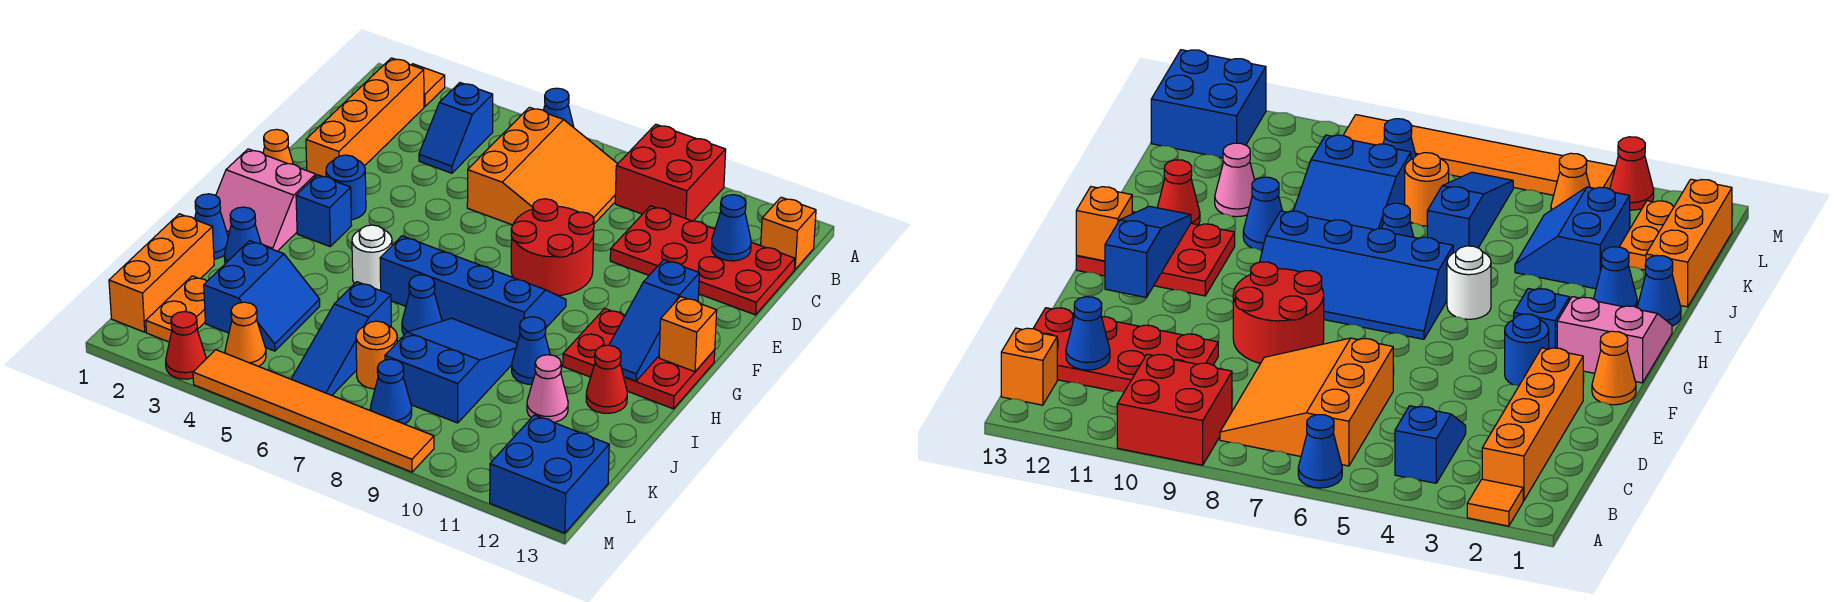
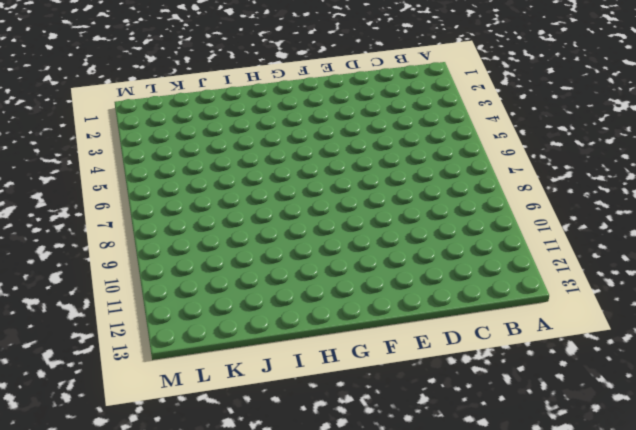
none -> orange tile A2 level 1
none -> blue cone A6 level 1
none -> red brick A9:B10 level 1
none -> orange brick B2:E2 level 1

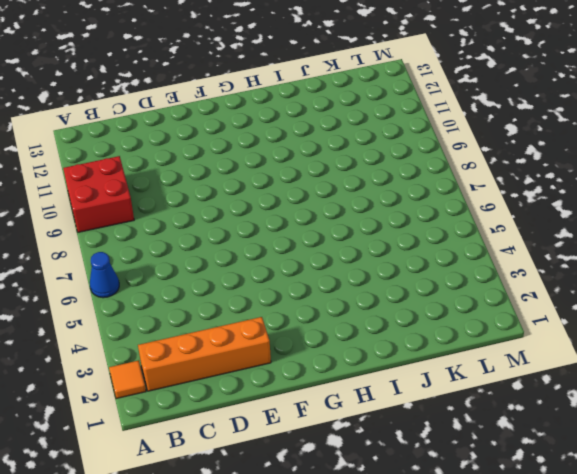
none -> blue slope B4:C4 level 1 top B
none -> orange slope B6:D8 level 1 top 6
none -> orange brick B13 level 1
none -> red plate C10:D13 level 1

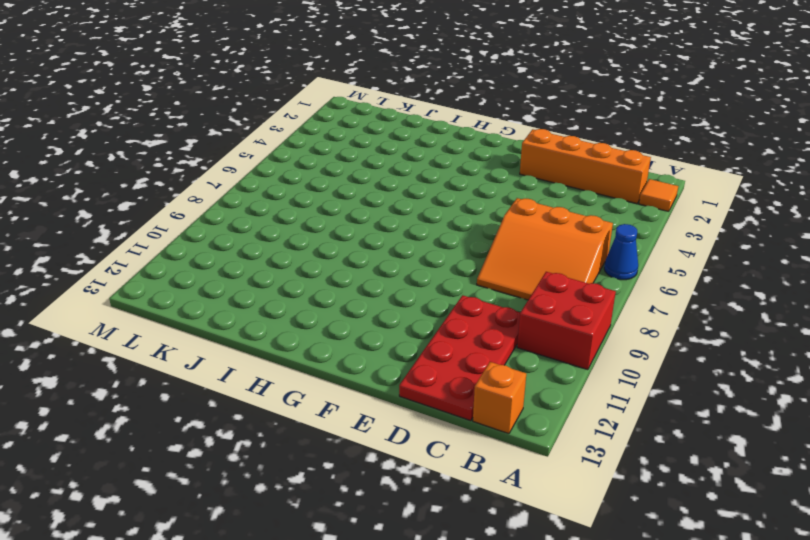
none -> blue slope B4:C4 level 1 top B
none -> red round brick E8:F9 level 1
none -> orange cone F1 level 1
none -> blue round brick F3 level 1

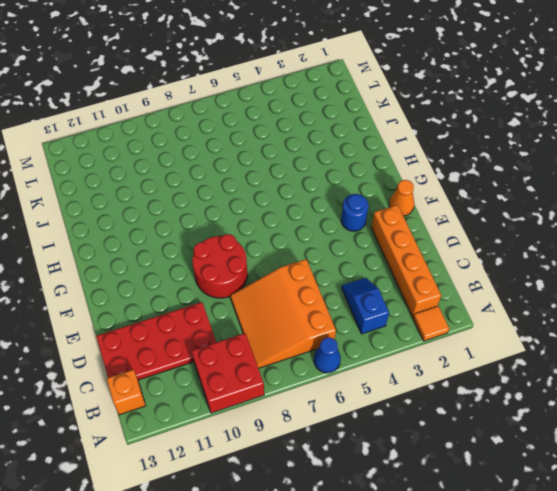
none -> pink slope G1:H2 level 1 top G
none -> blue brick G3 level 1
none -> blue slope G6:H9 level 1 top H
none -> red plate G11:H13 level 1

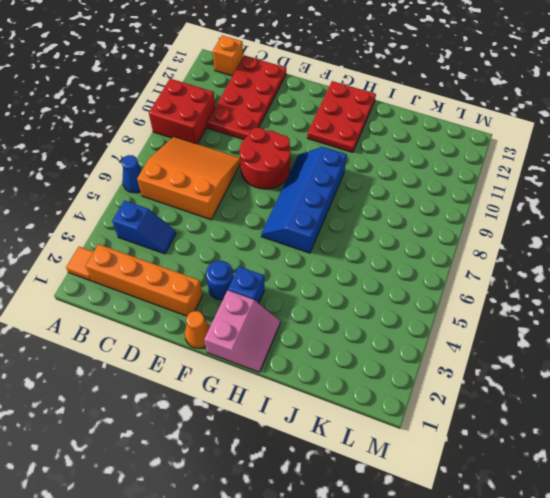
none -> white round brick H5 level 1
none -> blue cone I1 level 1
none -> blue cone I2 level 1
none -> blue cone I7 level 1

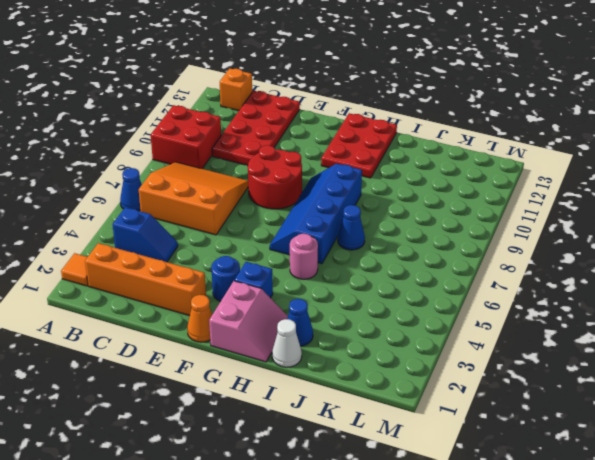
pink round brick H5 level 1 -> white round brick H5 level 1
white cone I1 level 1 -> blue cone I1 level 1
none -> blue slope I8:K9 level 1 top K
none -> blue cone I10 level 1
none -> red cone I12 level 1
none -> orange brick J1:L1 level 1

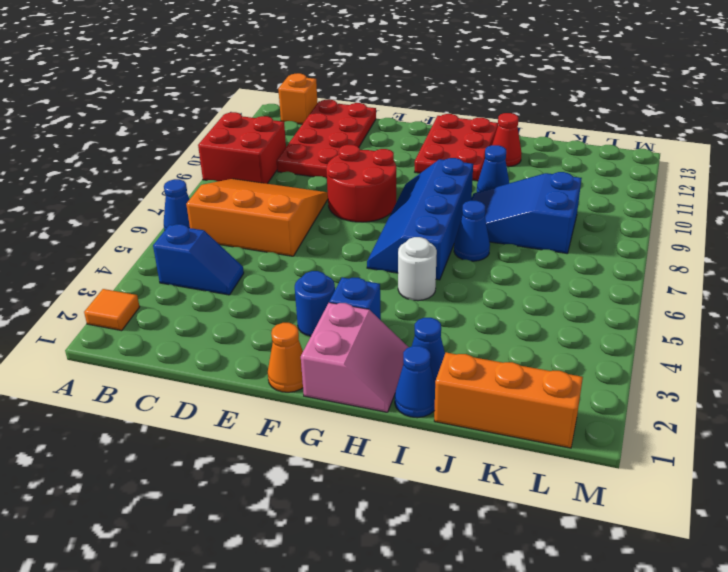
none -> orange brick B2:E2 level 1
none -> blue slope J3:K4 level 1 top 3
none -> blue slope J6:L6 level 1 top J
none -> pink cone J11 level 1

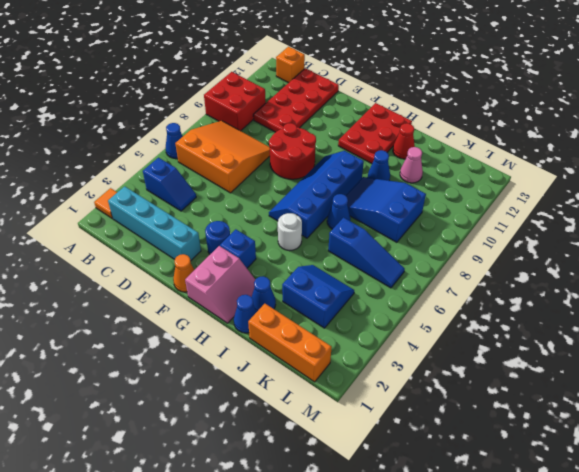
cyan brick B2:E2 level 1 -> orange brick B2:E2 level 1
none -> orange plate K2:L2 level 1
none -> orange round brick K7 level 1
none -> orange cone L4 level 1
none -> blue cone L8 level 1

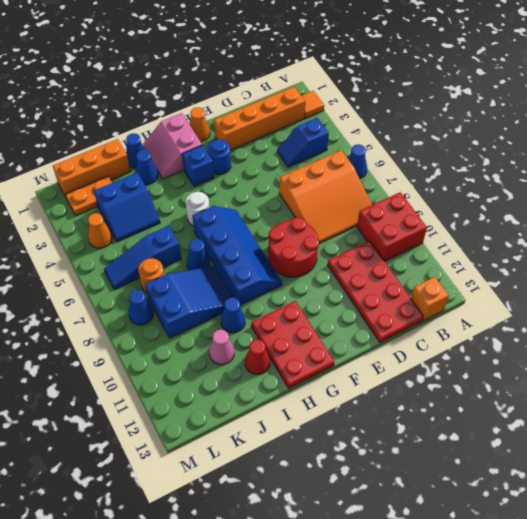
none -> blue brick L12:M13 level 1
none -> red cone M3 level 1
none -> orange tile M4:M9 level 1
none -> blue cone C12 level 2

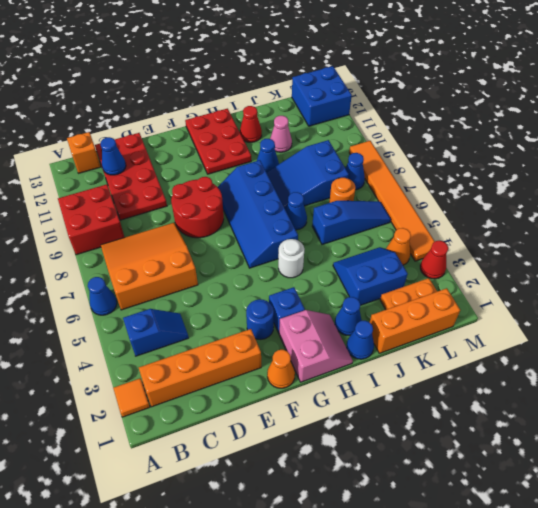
none -> blue slope F12:H12 level 2 top F
none -> orange brick G13 level 2

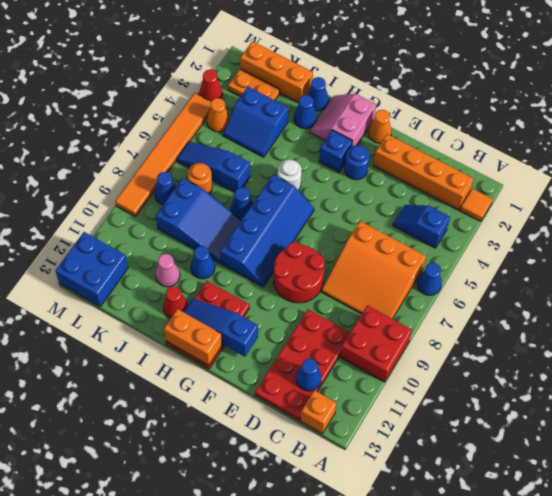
orange brick G13:H13 level 2 -> orange brick G13 level 2

